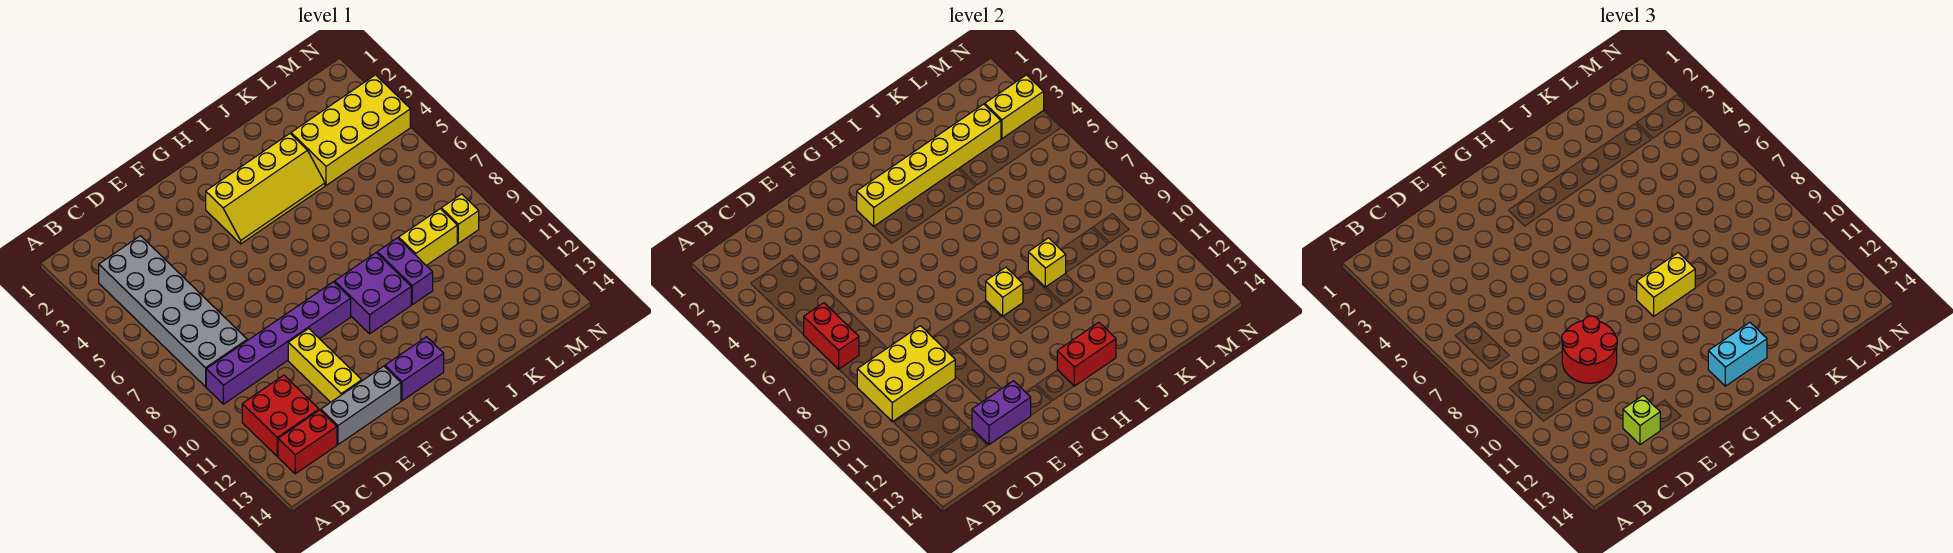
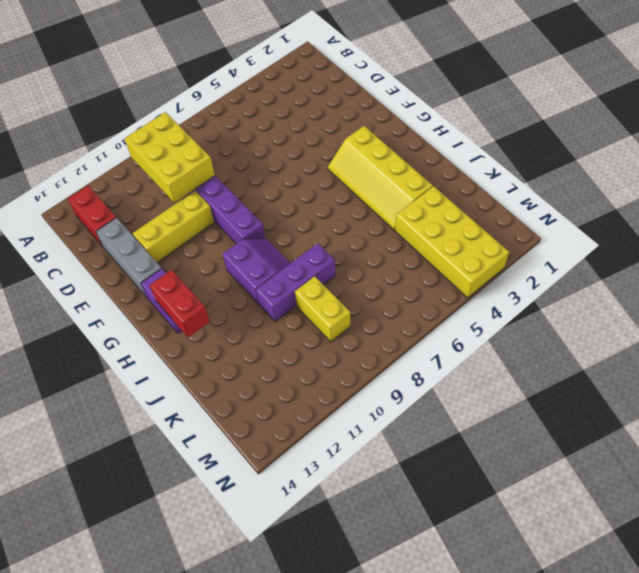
purple slope H9:I10 level 1 top 10 -> purple brick H9:I10 level 1
purple brick J8:J10 level 1 -> purple brick J9:J10 level 1
none -> grey brick B3:C8 level 1
none -> red brick B11:C12 level 1
none -> yellow brick M9 level 1

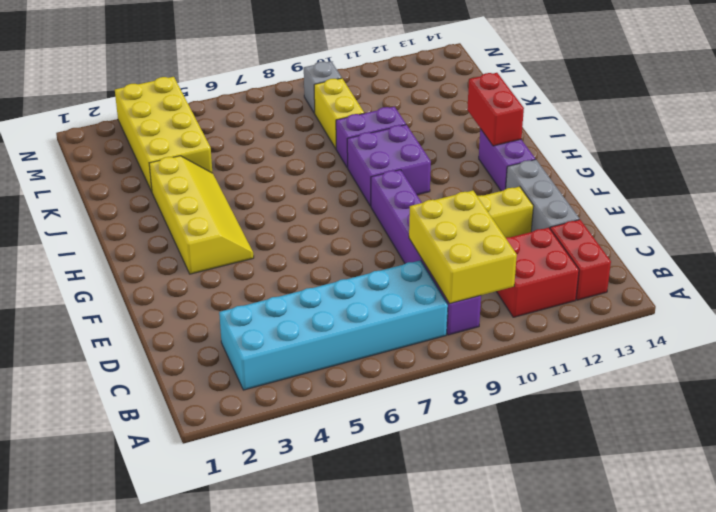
cyan brick B3:C8 level 1 -> grey brick B3:C8 level 1
grey brick M9 level 1 -> yellow brick M9 level 1
none -> red brick B6:B7 level 2
none -> purple brick D13:E13 level 2
none -> yellow brick G3:L3 level 2

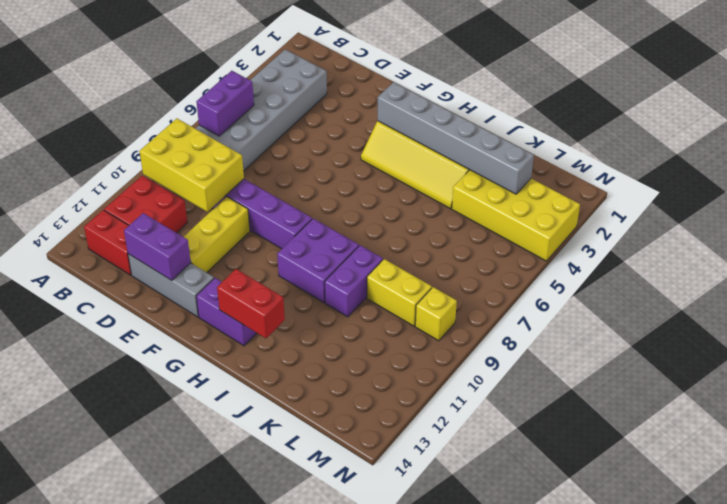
purple brick B6:B7 level 2 -> red brick B6:B7 level 2
grey brick G3:L3 level 2 -> yellow brick G3:L3 level 2
none -> yellow brick H9 level 2
none -> yellow brick J9 level 2
none -> yellow brick M3:N3 level 2

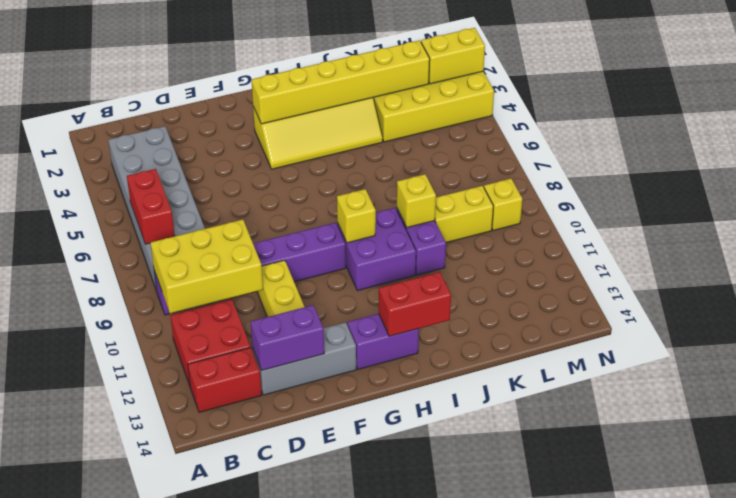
none -> red round brick D9:E10 level 3
none -> lime brick D13 level 3
none -> yellow brick H9:I9 level 3

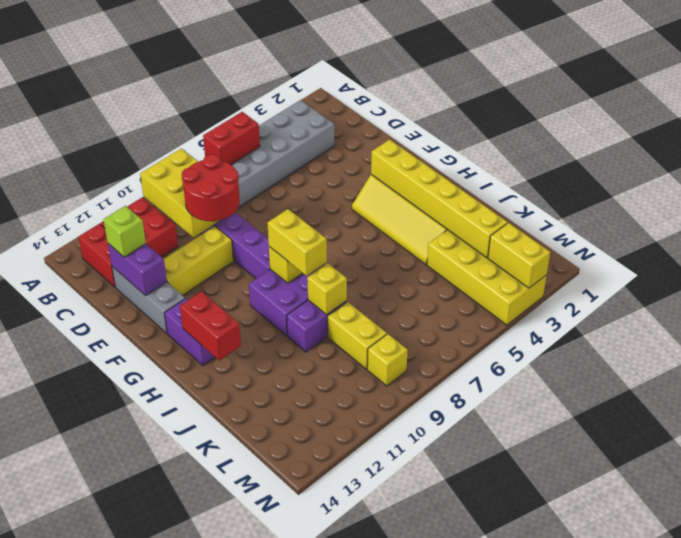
none -> cyan brick H13:I13 level 3

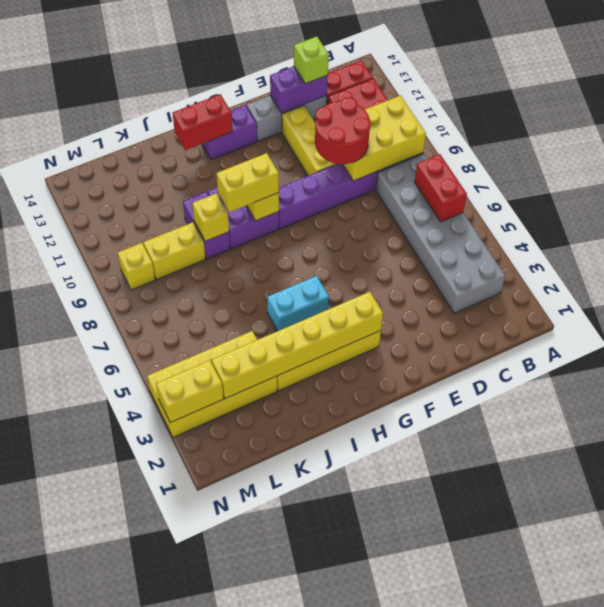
cyan brick H5:I5 level 1 -> cyan brick H13:I13 level 3

